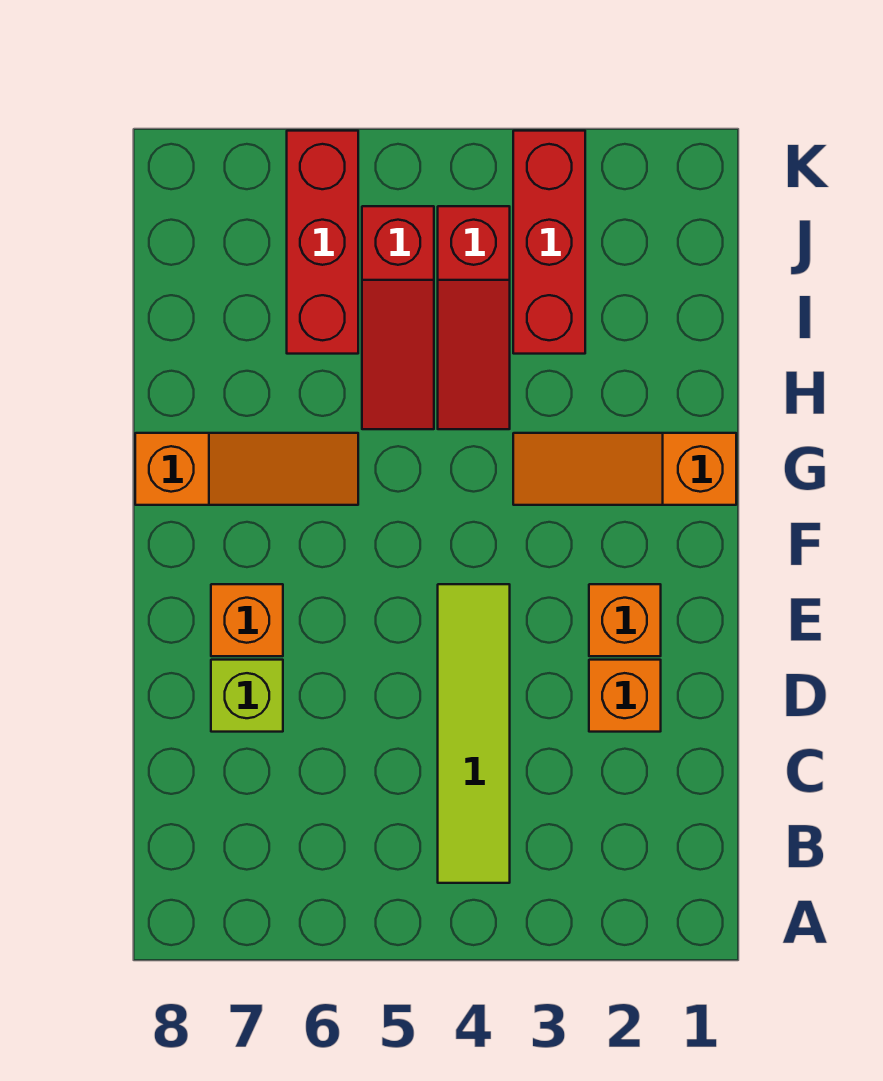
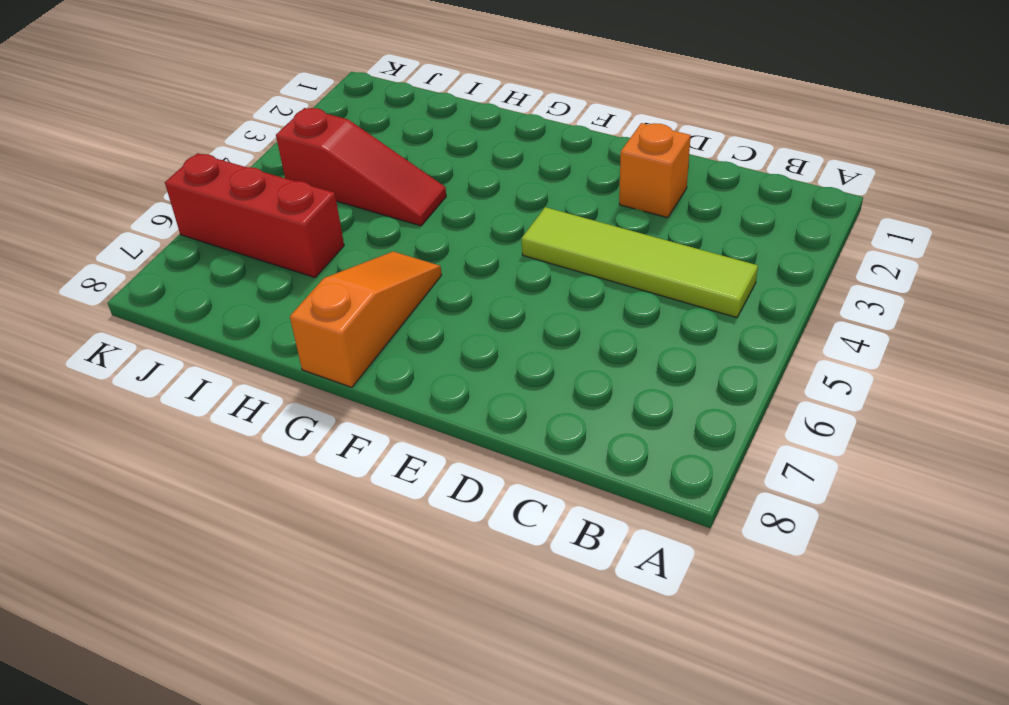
none -> lime brick D7 level 1
none -> orange brick E2 level 1

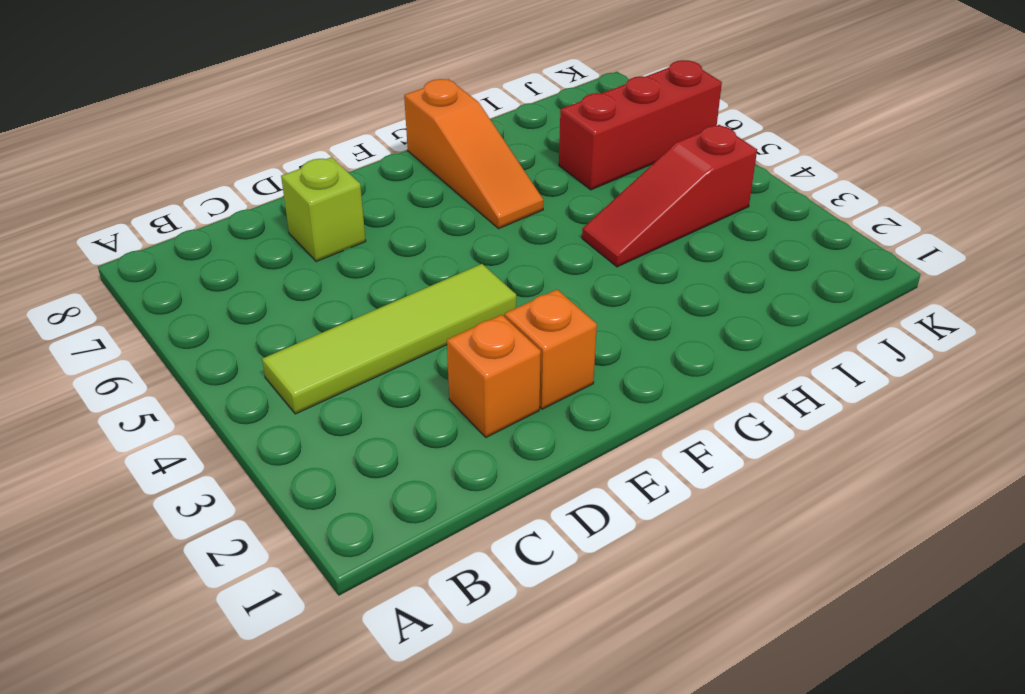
none -> orange brick E7 level 1
none -> orange slope G1:G3 level 1 top 1

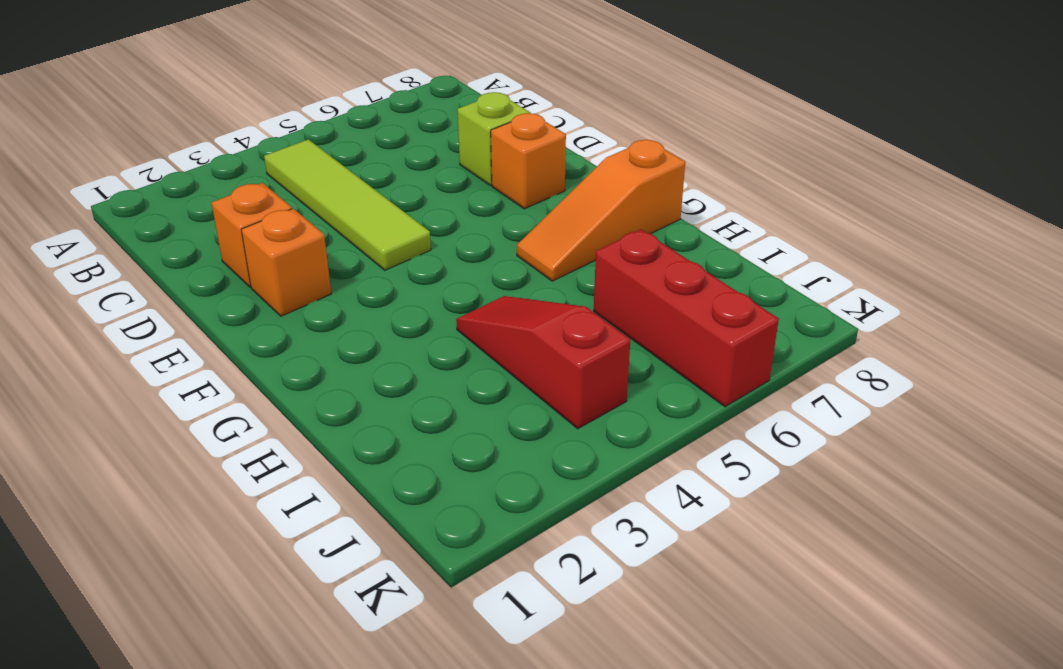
none -> orange slope G1:G3 level 1 top 1
none -> red slope H5:J5 level 1 top J

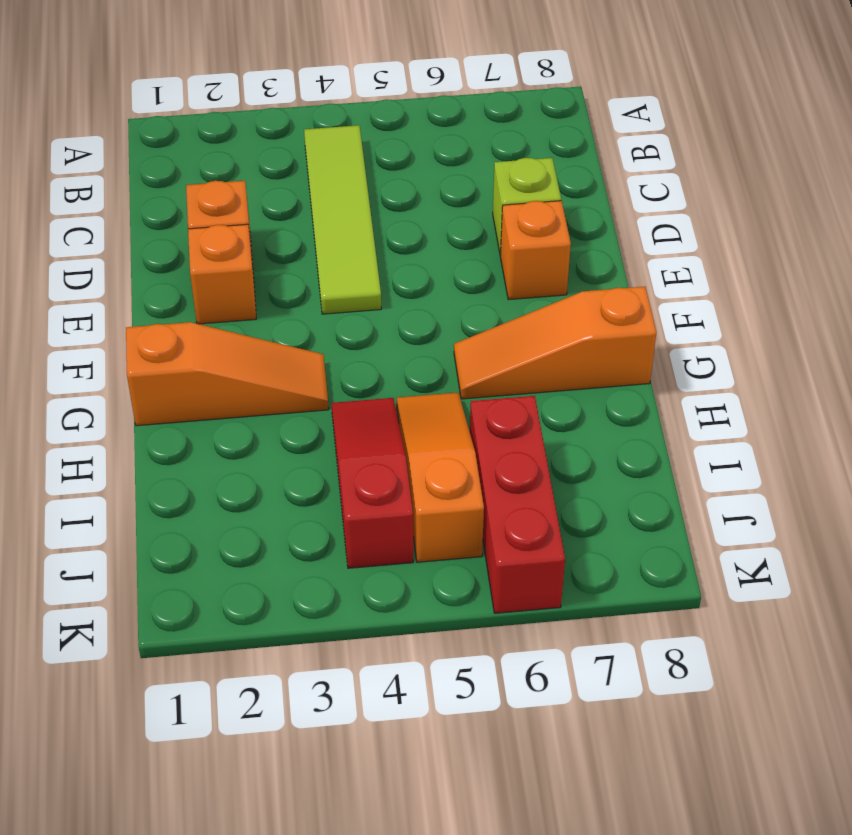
orange slope H5:J5 level 1 top J -> red slope H5:J5 level 1 top J
none -> red brick I3:K3 level 1

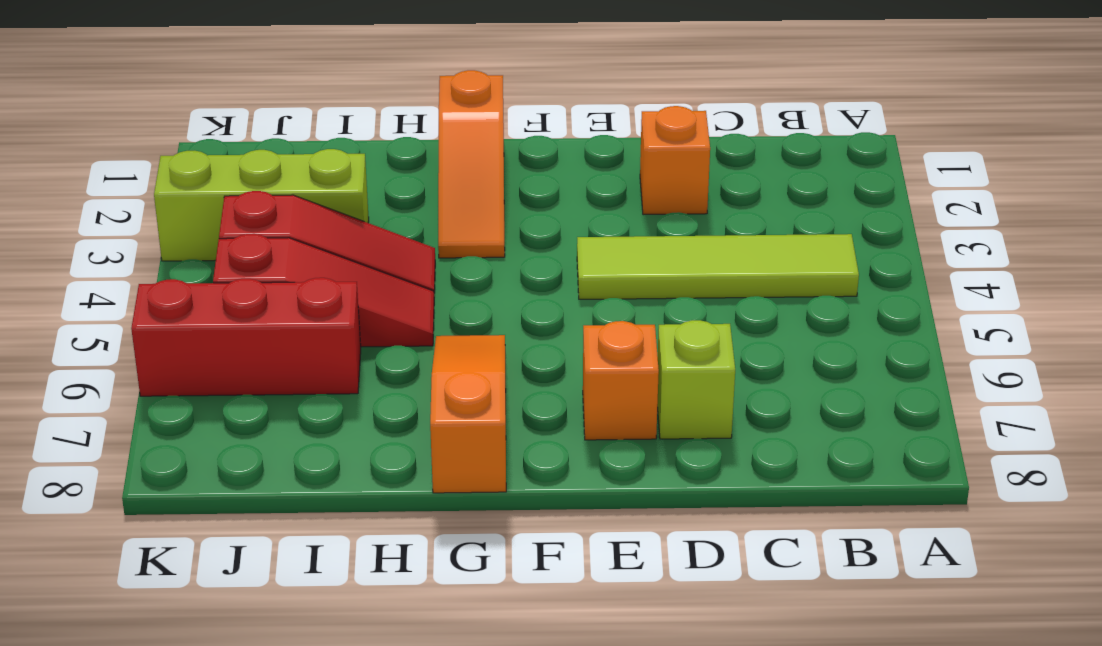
lime brick I3:K3 level 1 -> red brick I3:K3 level 1
none -> orange brick E2 level 1

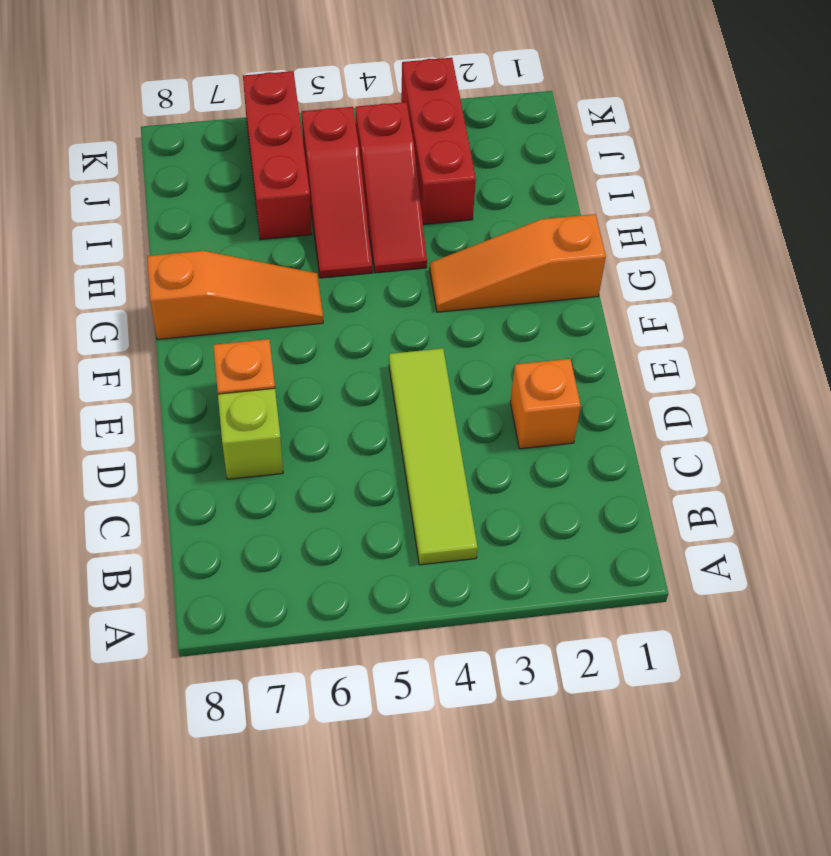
none -> orange brick E2 level 1

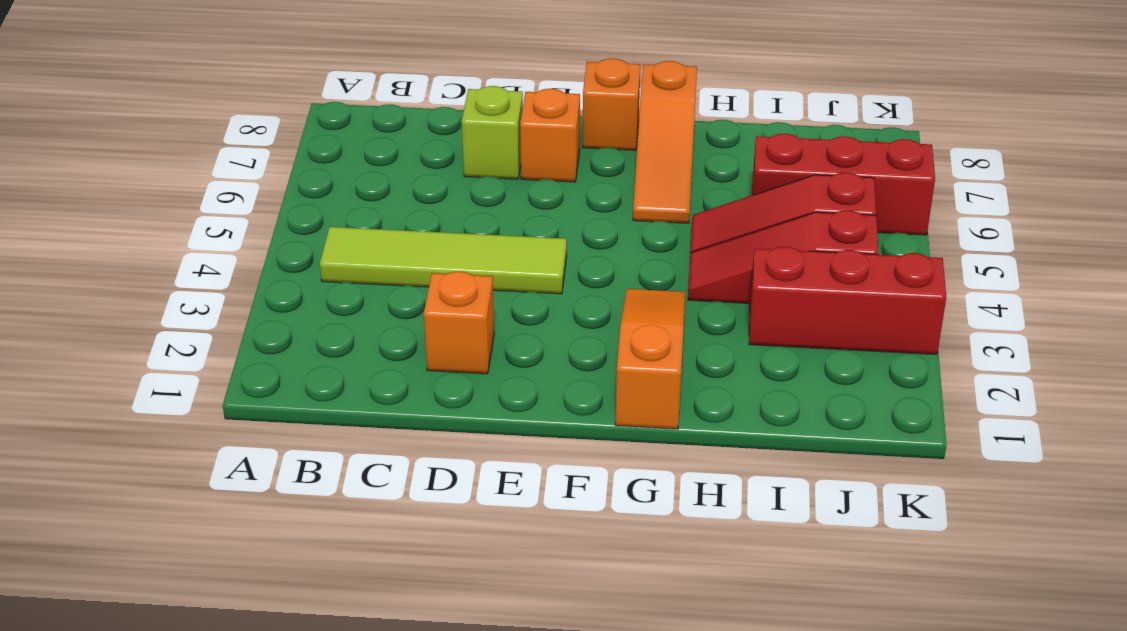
orange brick F8 level 1 -> orange brick E2 level 1

